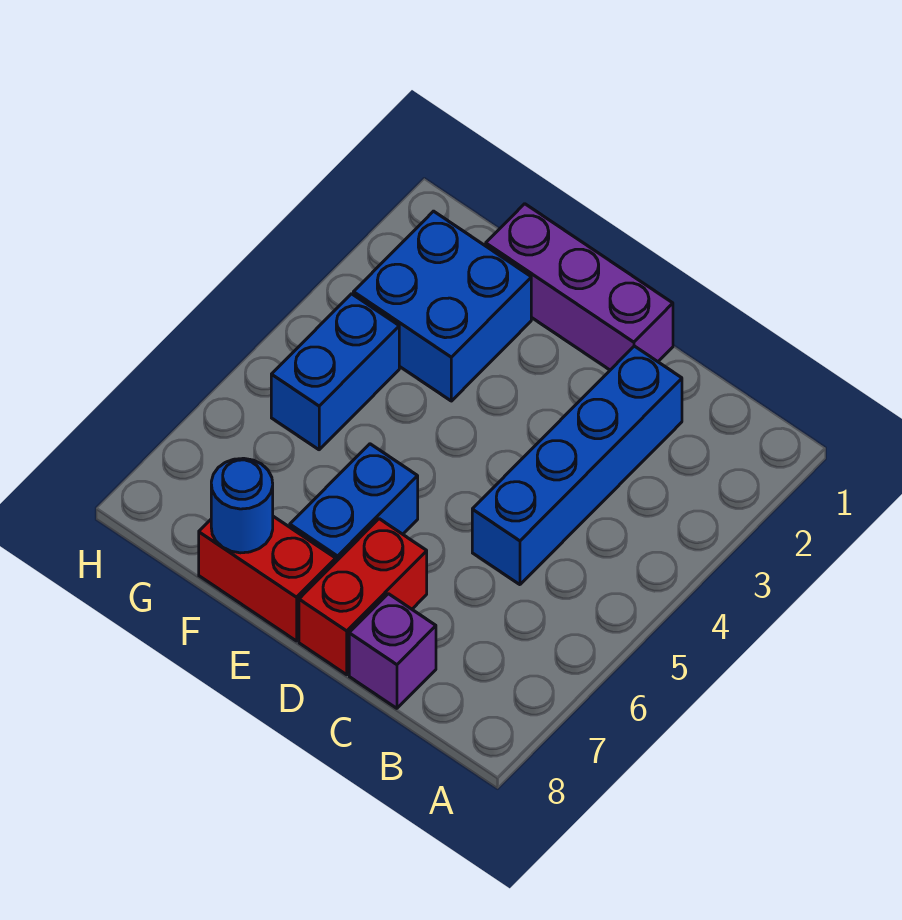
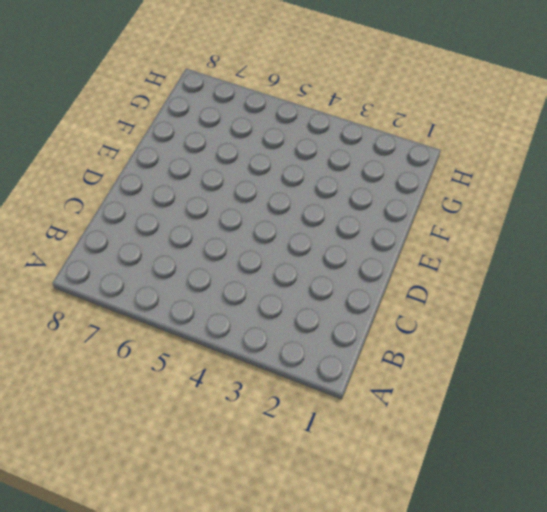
none -> blue brick C2:C5 level 1
none -> purple brick C8 level 1

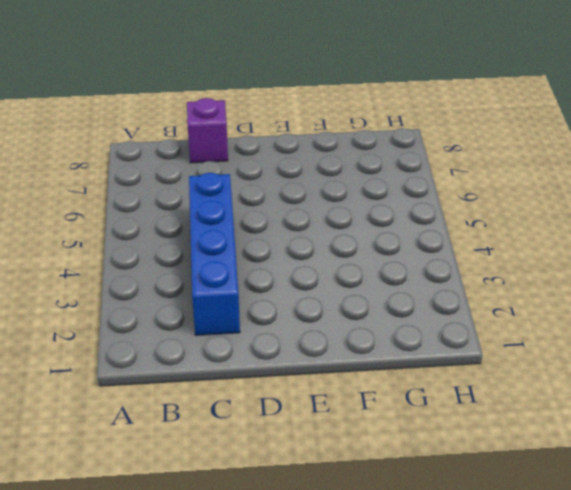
none -> purple brick D1:F1 level 1
none -> red brick D7:D8 level 1

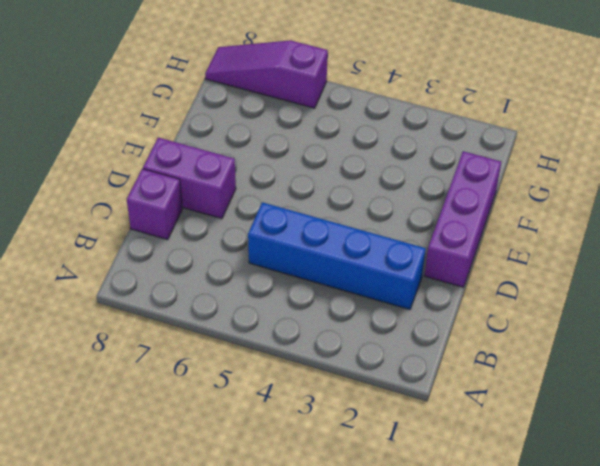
purple brick D7:D8 level 1 -> red brick D7:D8 level 1
purple slope H6:H8 level 1 top 6 -> none
none -> blue brick E6:E7 level 1
none -> red brick E8:F8 level 1

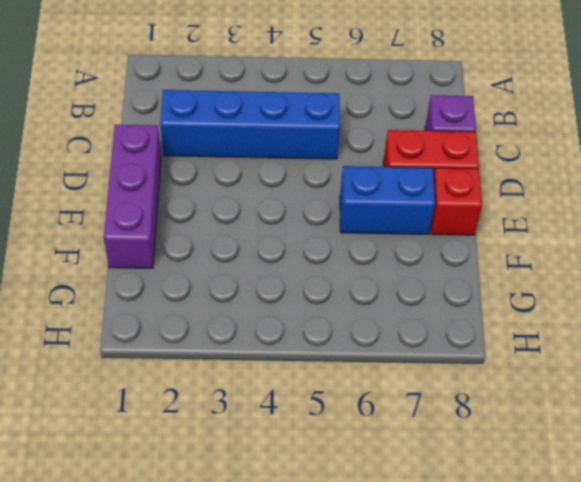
red brick E8 level 1 -> red brick E8:F8 level 1
none -> blue brick F2:G3 level 1
none -> blue brick G4:G5 level 1

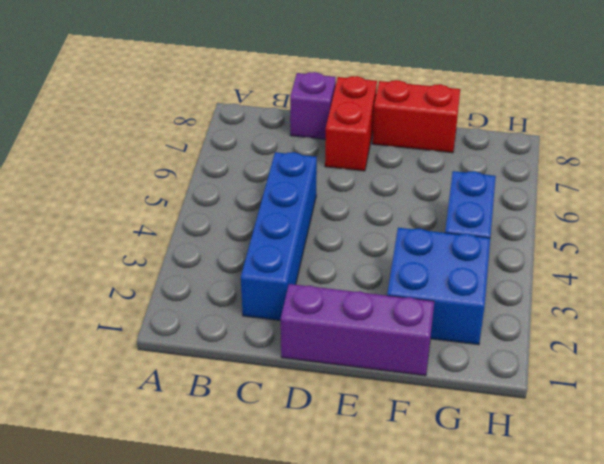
none -> blue brick E6:E7 level 1
none -> blue round brick F8 level 2

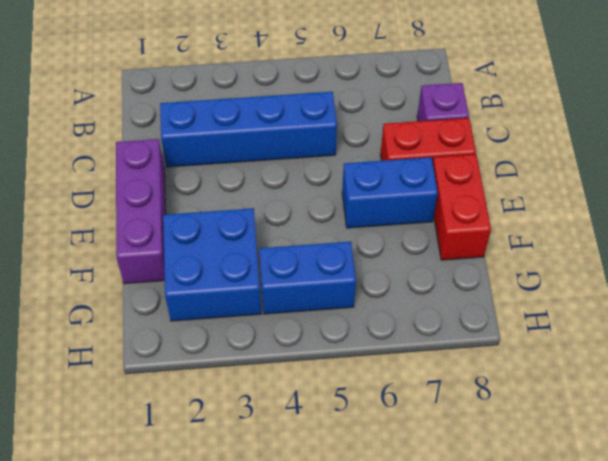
none -> blue round brick F8 level 2

